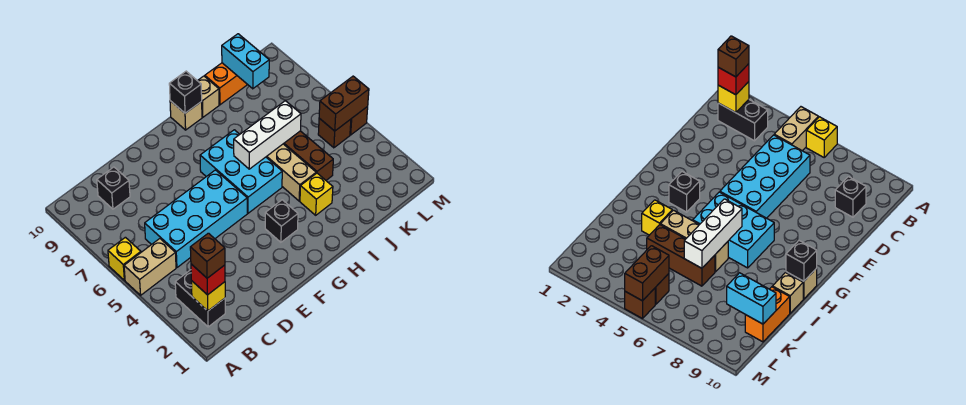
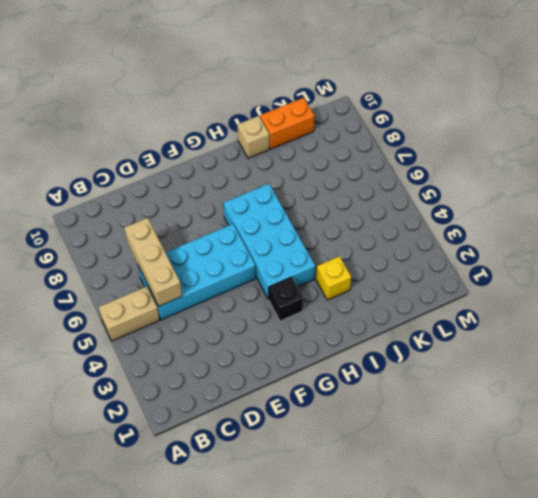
tan brick C5:C7 level 2 -> tan brick I4:I6 level 1
cyan brick G4:H7 level 1 -> cyan brick G5:H7 level 1
none -> yellow brick A6 level 1
none -> black brick B2:B3 level 1
none -> black brick C9 level 1

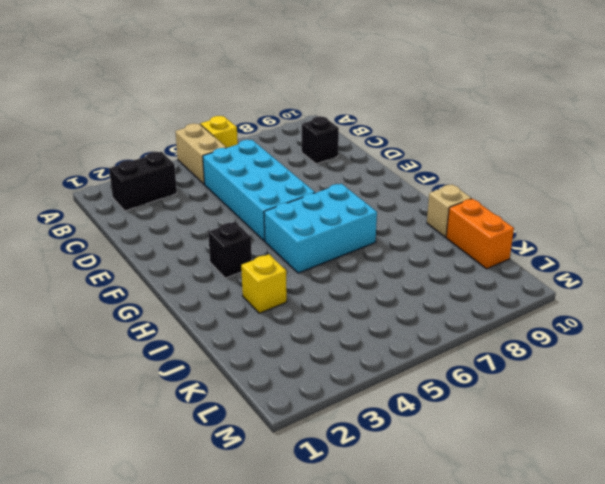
none -> tan brick H10 level 1
none -> tan brick I4:I6 level 1
none -> brown brick J4:J6 level 1

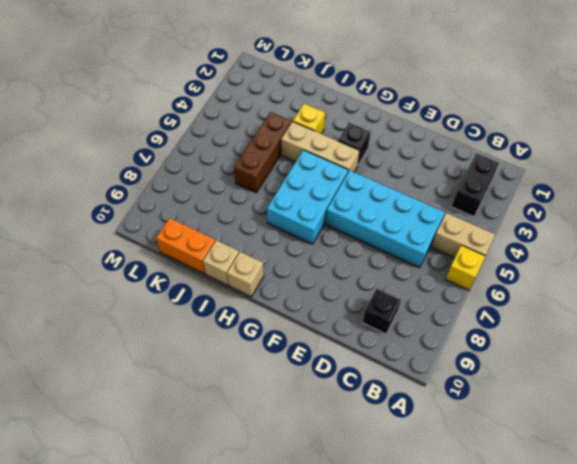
tan brick G4:I4 level 1 -> tan brick I4:I6 level 1
none -> brown brick L5 level 1
none -> brown brick M5 level 1
none -> yellow brick B2 level 2

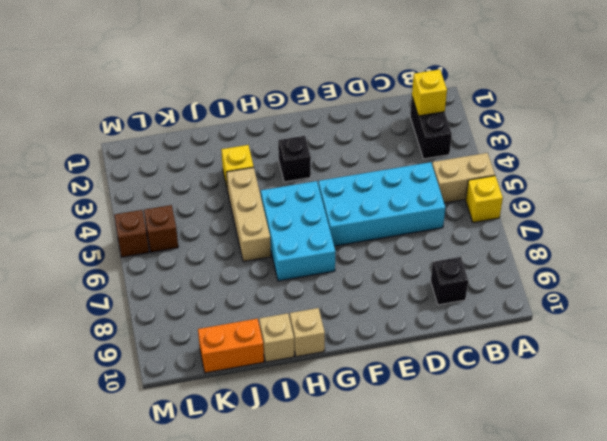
none -> brown brick J4:J6 level 1
none -> white brick H6:J6 level 2
none -> black brick H10 level 2

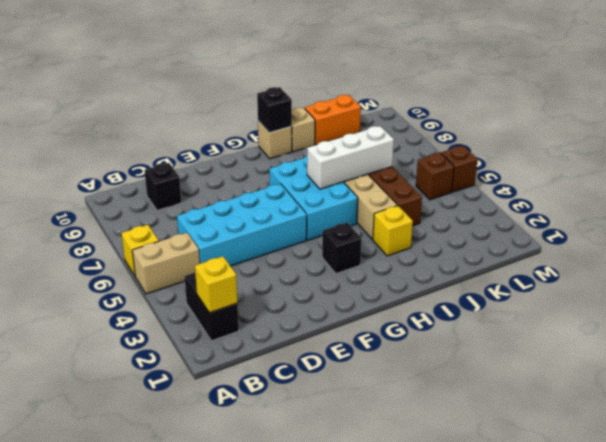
none -> cyan brick K9:K10 level 2
none -> brown brick L5:M5 level 2
none -> red brick B2 level 3

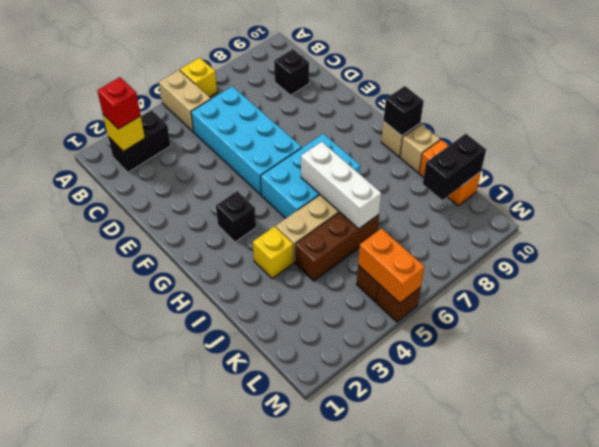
black brick K9:K10 level 2 -> cyan brick K9:K10 level 2
orange brick L5:M5 level 2 -> brown brick L5:M5 level 2
none -> brown brick B2 level 4

